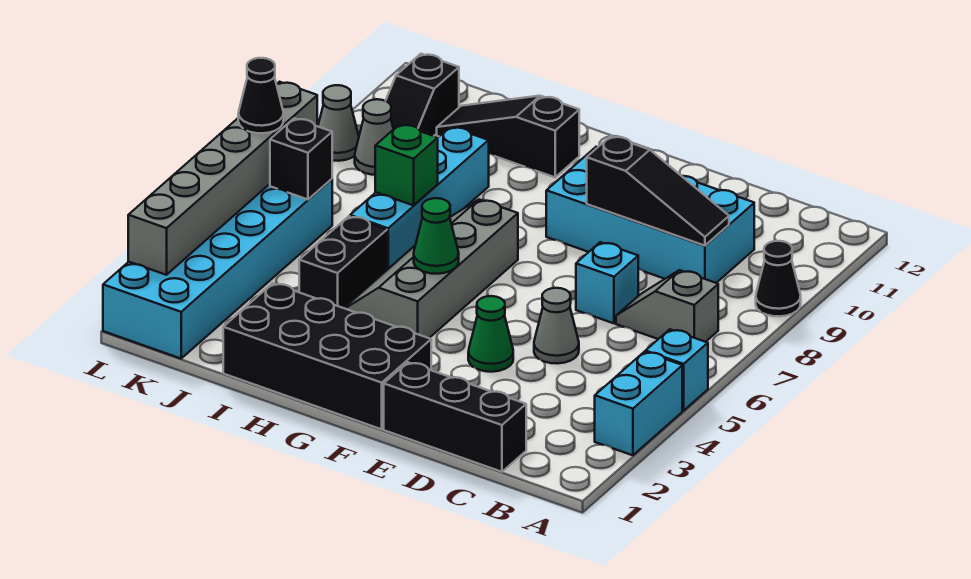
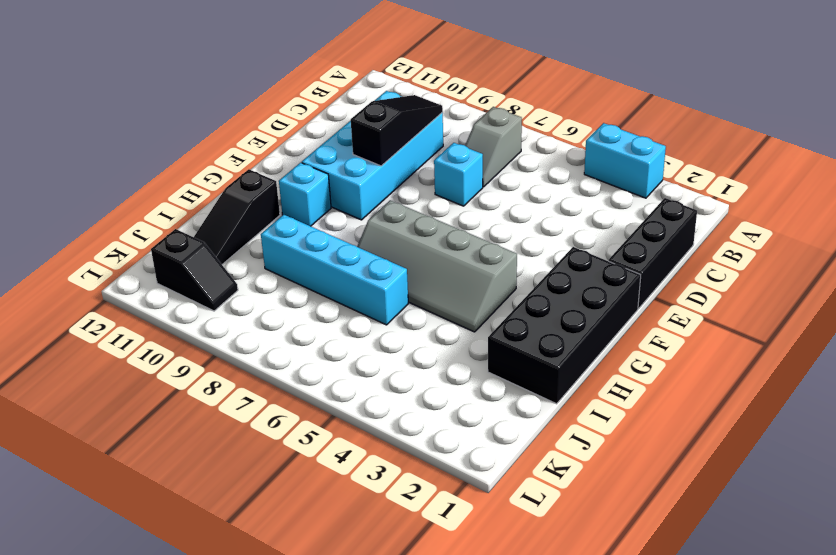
cyan brick G10 level 1 -> cyan brick A5 level 1
none -> black cone A9 level 1
none -> grey cone D5 level 1
none -> green cone E4 level 1

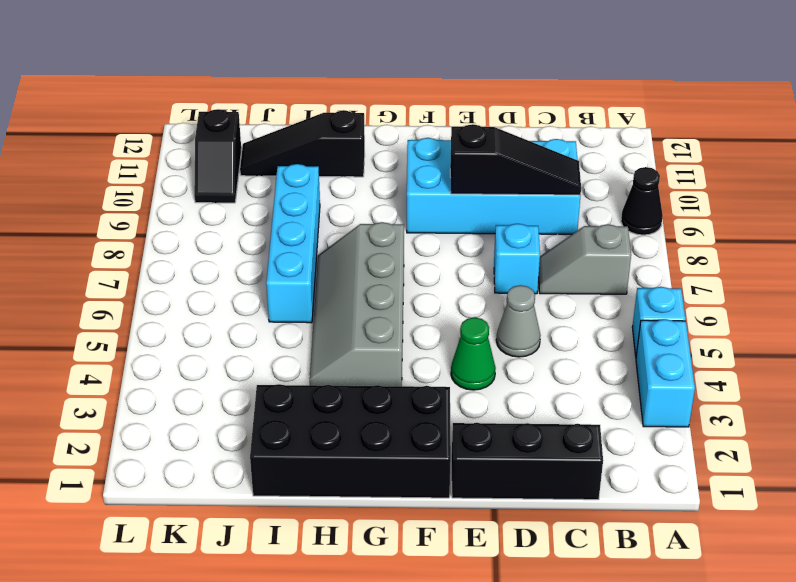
none -> black brick I4:I5 level 1
none -> cyan brick K1:L6 level 1
none -> grey cone K9 level 1

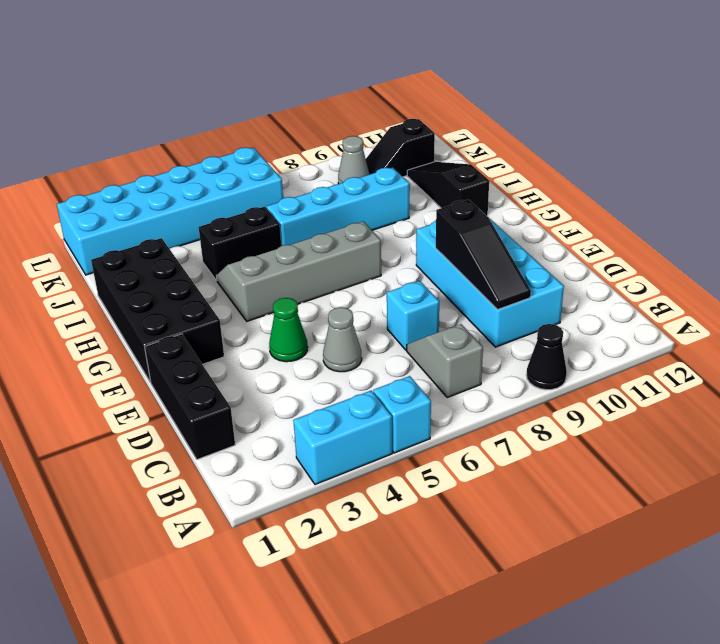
none -> grey cone L9 level 1
none -> green cone G5 level 2
none -> green brick I7 level 2

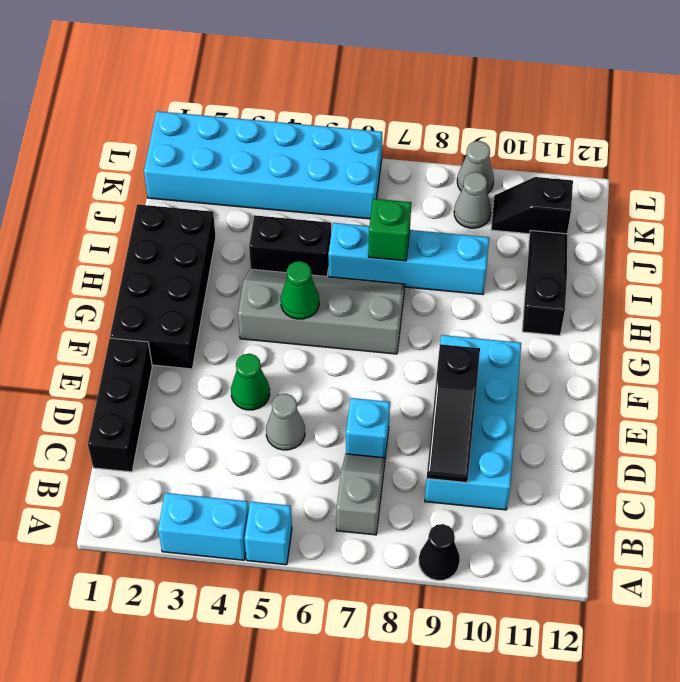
none -> black brick K6 level 2
none -> grey brick L2:L7 level 2
none -> black cone L6 level 3

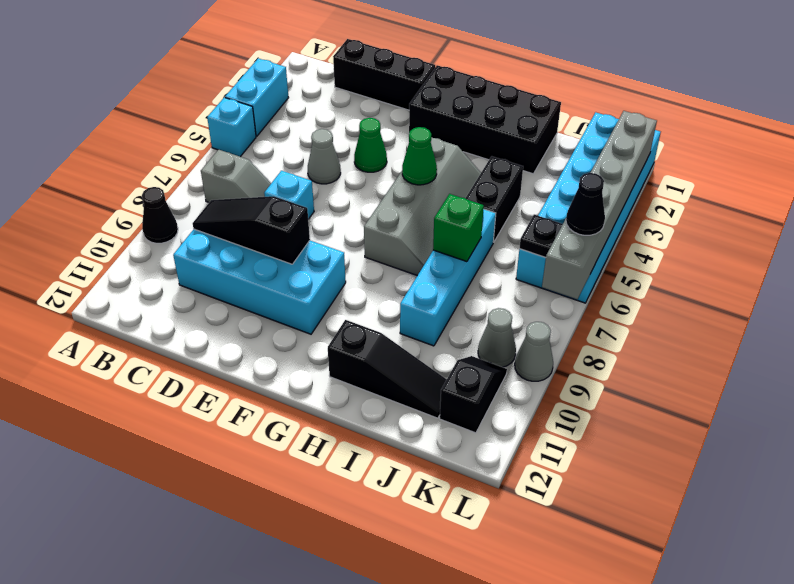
black plate K6 level 2 -> black brick K6 level 2

